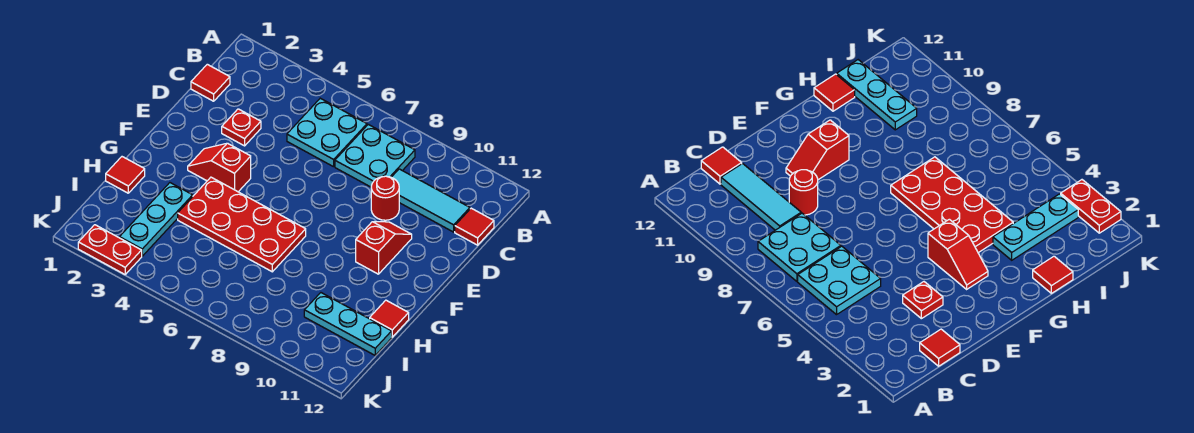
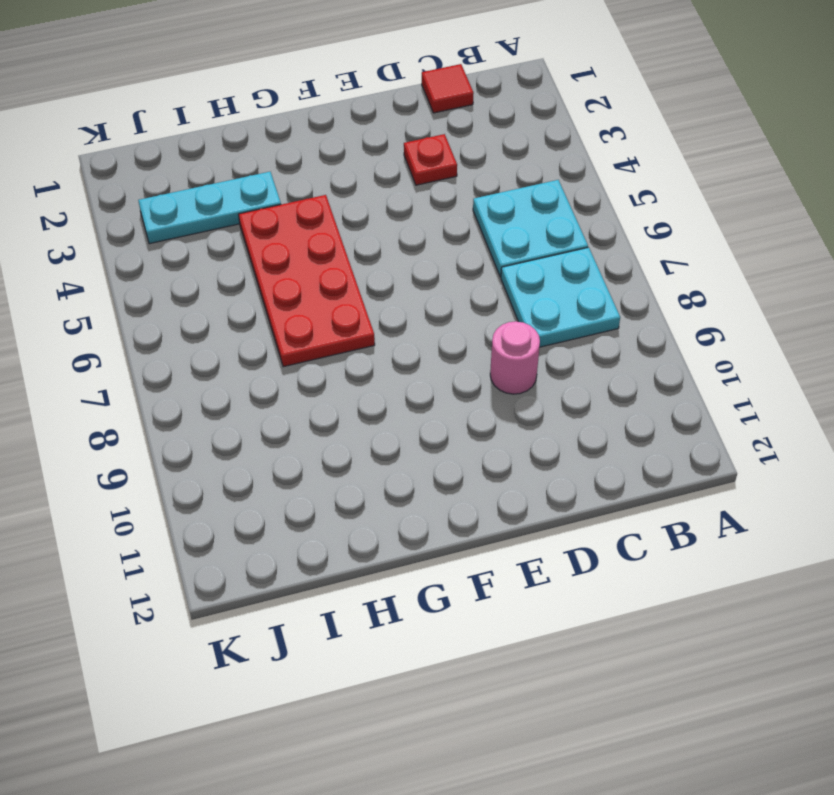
pink round brick D9 level 1 -> red round brick D9 level 1
none -> cyan tile C9:C11 level 1
none -> red tile C12 level 1
none -> red slope E10:F10 level 1 top F

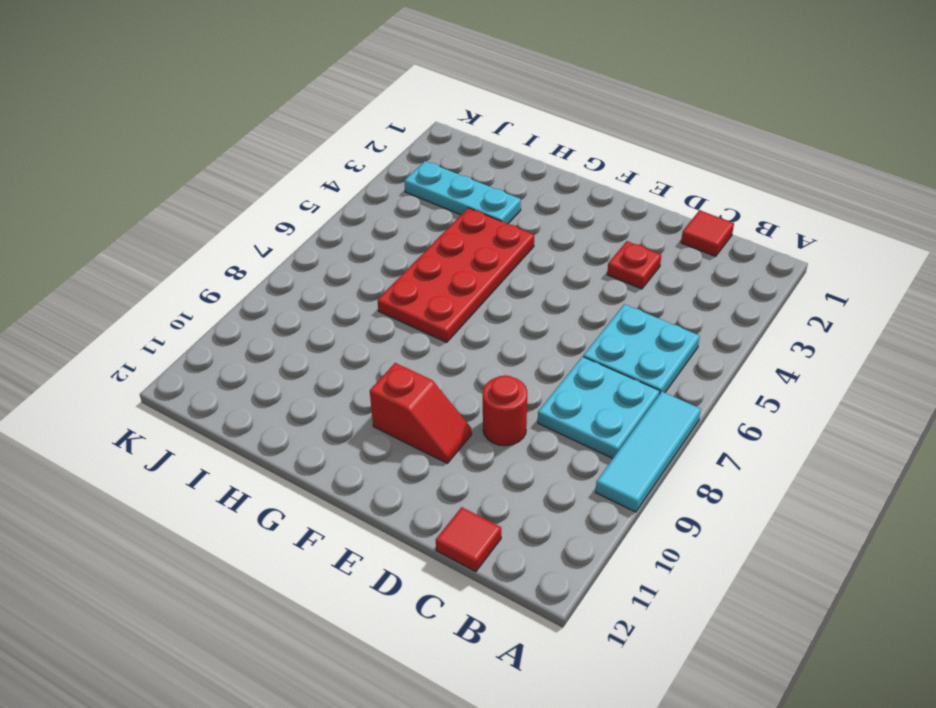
cyan tile A7:A9 level 1 -> cyan tile C9:C11 level 1
none -> red slope F3:F4 level 1 top 4
none -> red tile H1 level 1
none -> red tile H12 level 1

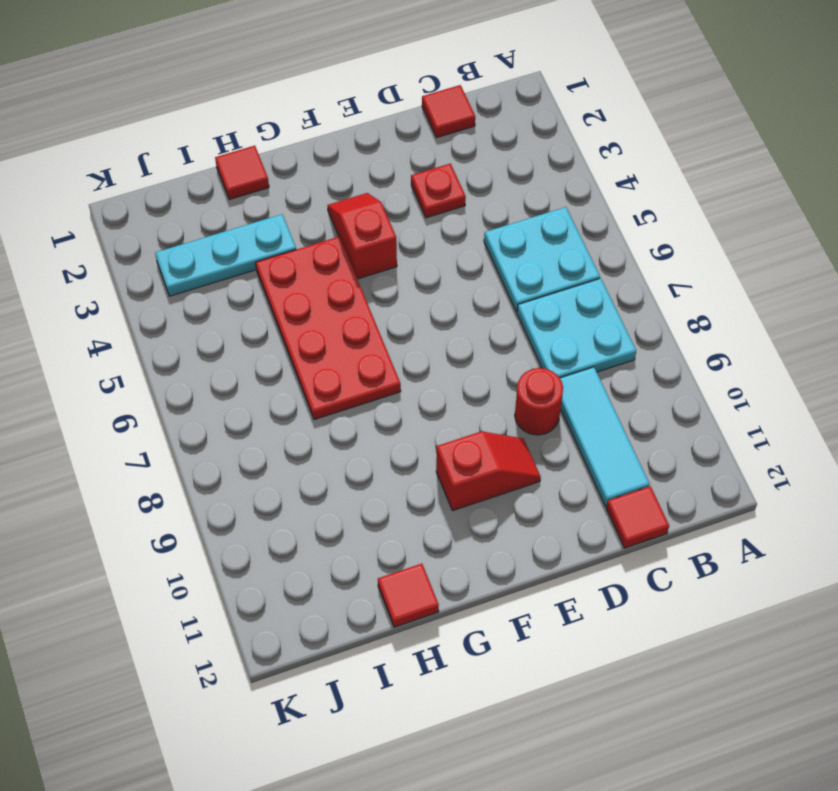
none -> cyan plate I10:I12 level 1
none -> red plate K2:K3 level 1

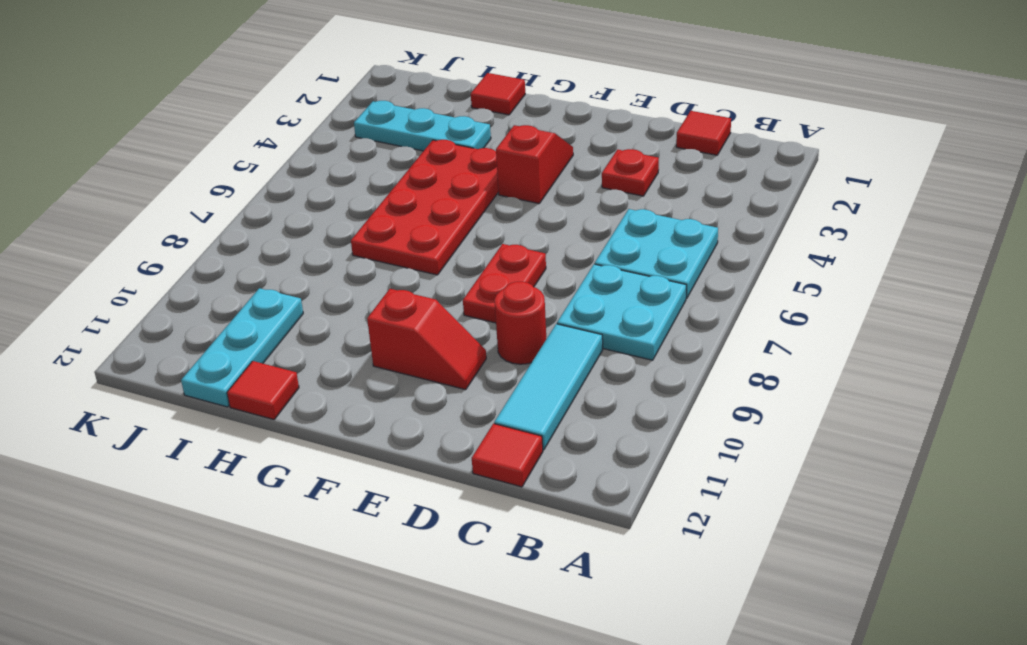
red plate E7:E8 level 1 -> red plate K2:K3 level 1

